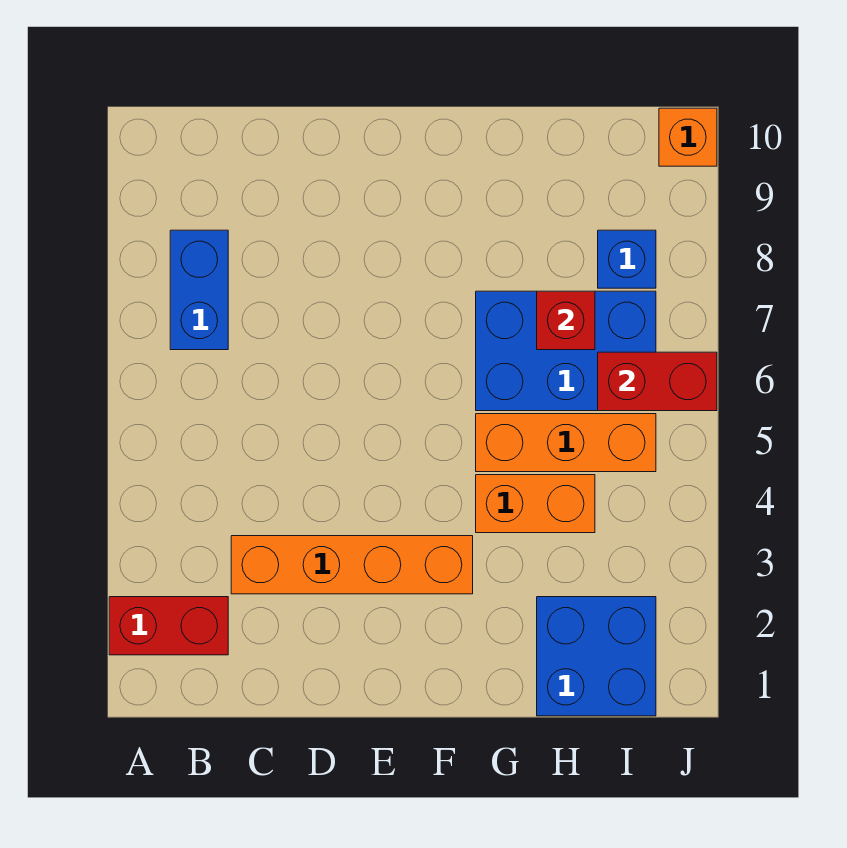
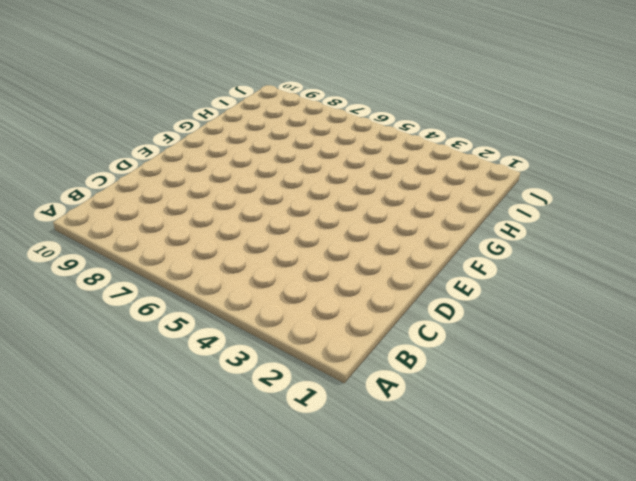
none -> red brick A2:B2 level 1
none -> blue brick B7:B8 level 1

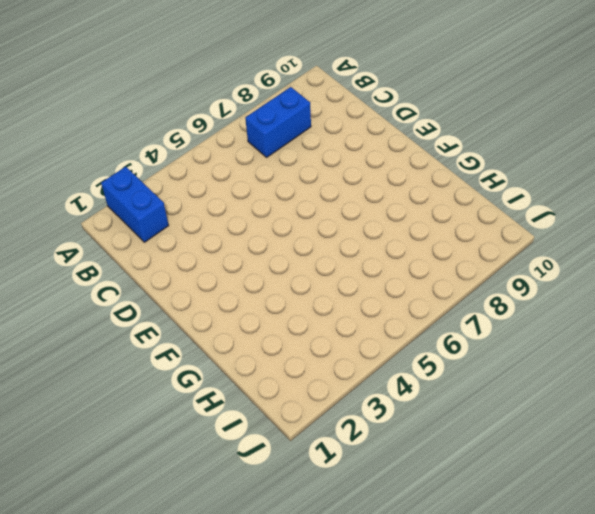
blue brick A2:B2 level 1 -> red brick A2:B2 level 1
none -> orange brick C3:F3 level 1
none -> orange brick G4:H4 level 1

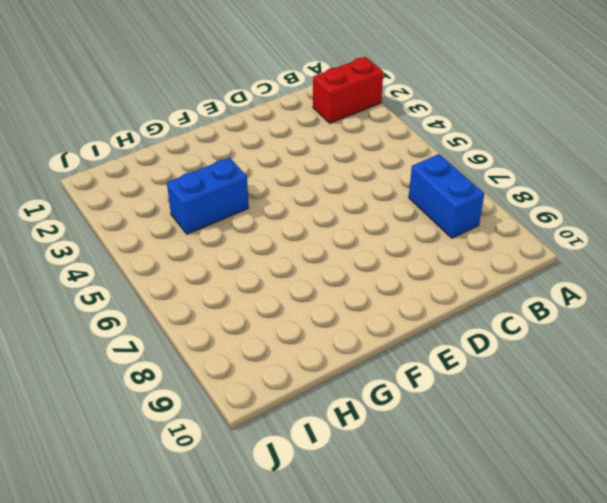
blue brick G4:H4 level 1 -> orange brick G4:H4 level 1
none -> orange brick C3:F3 level 1
none -> orange brick G5:I5 level 1

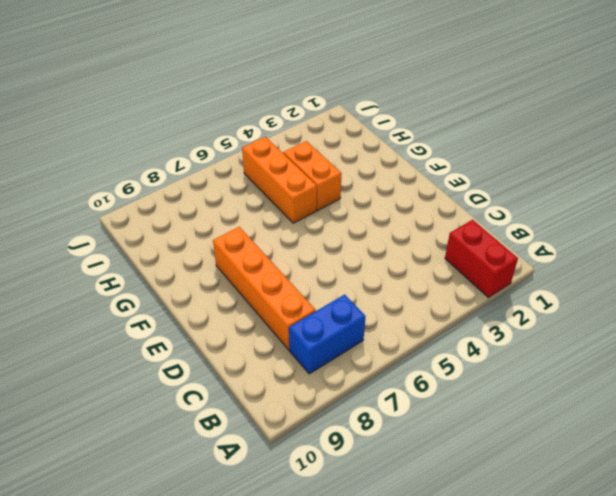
orange brick C8:F8 level 1 -> orange brick C3:F3 level 1
none -> blue brick G6:I7 level 1
none -> blue brick H1:I2 level 1

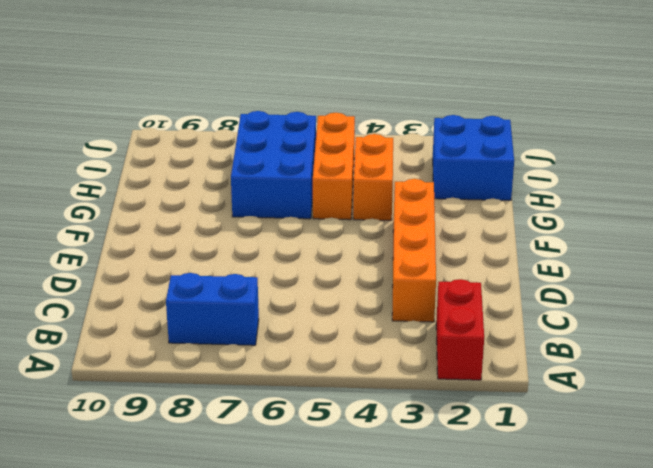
none -> blue brick I8 level 1
none -> orange brick J10 level 1

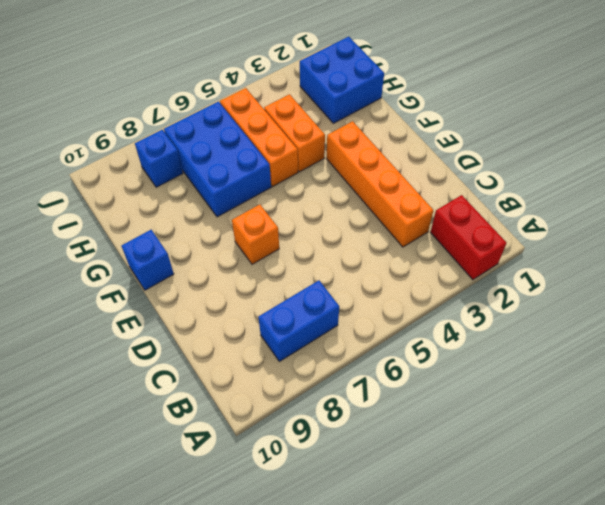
orange brick E7 level 1 -> orange brick J10 level 1
blue brick F10 level 1 -> none
none -> red brick H7 level 2
none -> red brick I6:J6 level 2

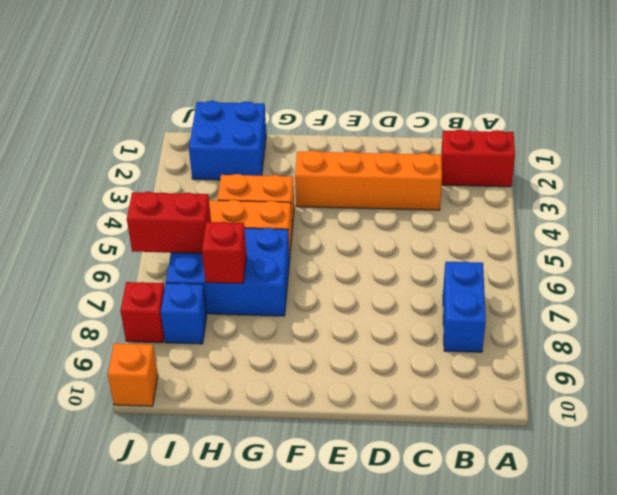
red brick J8 level 1 -> none

